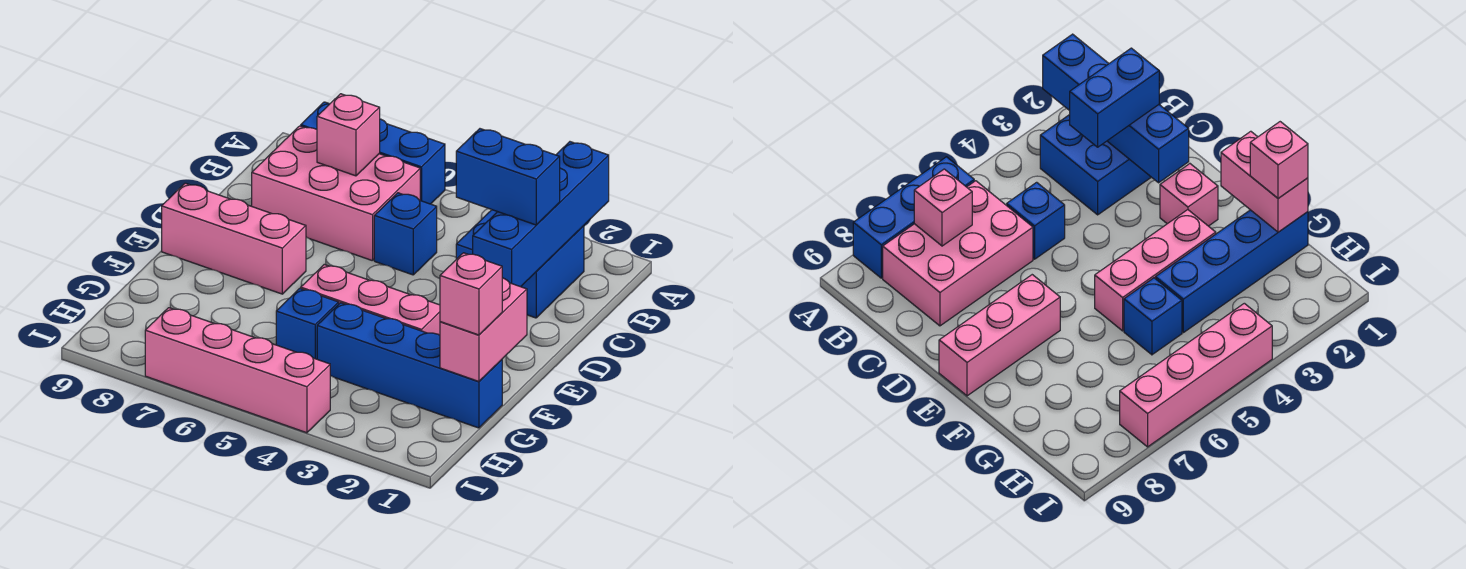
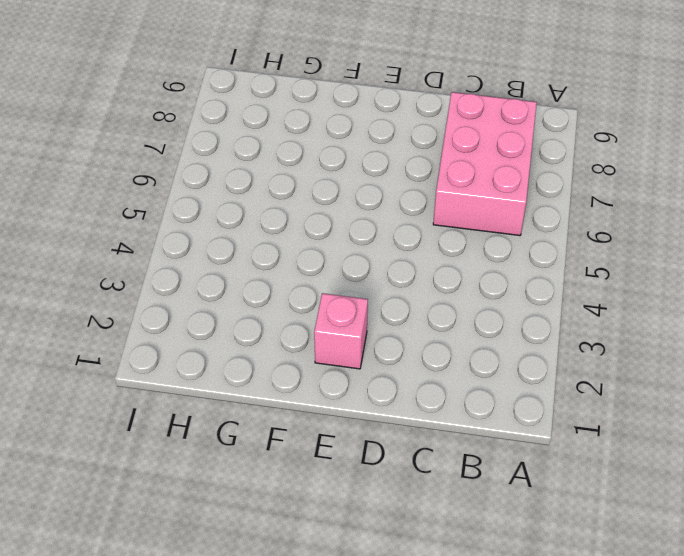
none -> blue brick A6:A8 level 1
none -> blue brick B2:C3 level 1
none -> blue brick C5 level 1

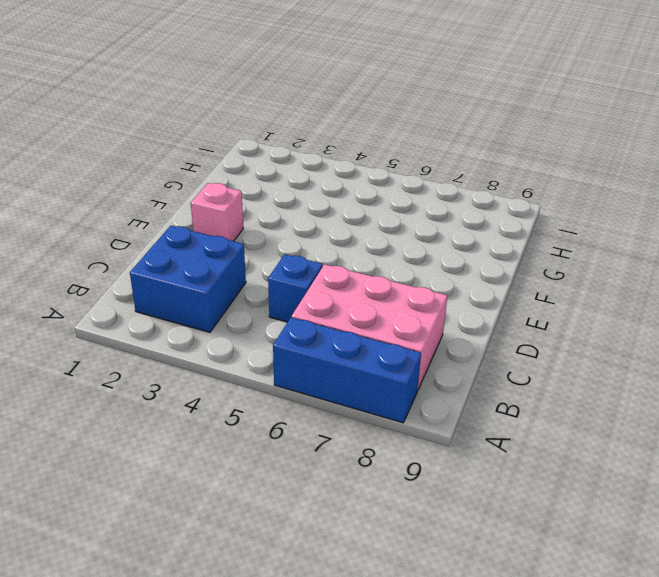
none -> pink brick E7:E9 level 1
none -> pink brick F3:F5 level 1
none -> blue brick G1:G4 level 1

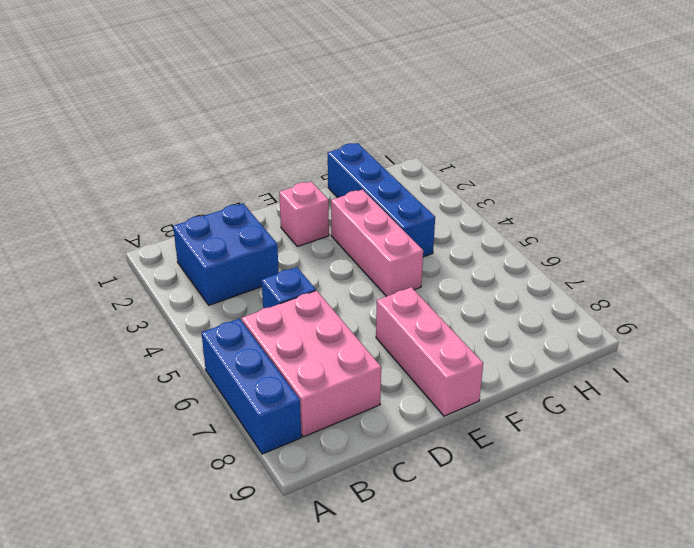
none -> blue brick G5 level 1
none -> pink brick I4:I7 level 1
none -> blue brick A2:D2 level 2

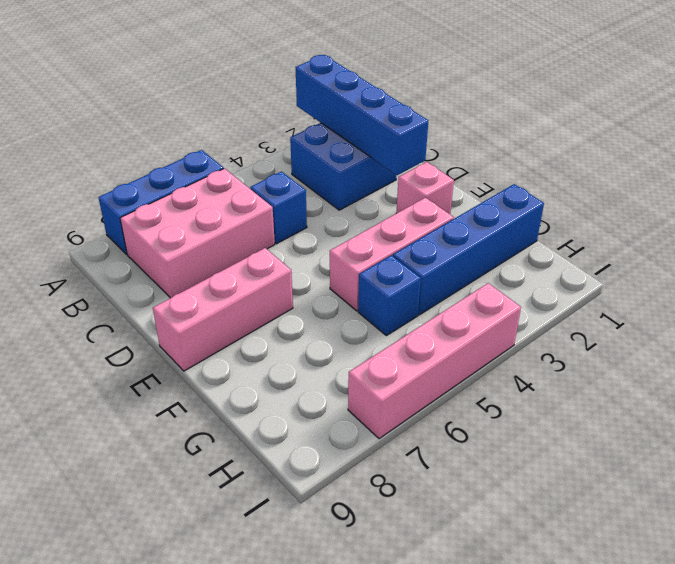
none -> pink brick B7 level 2
none -> pink brick F1:G1 level 2
none -> blue brick C2:C3 level 3

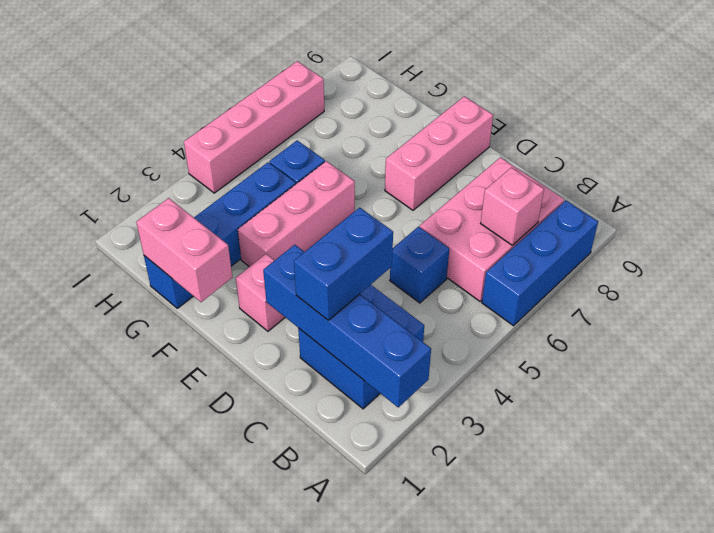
none -> pink brick G1 level 3

